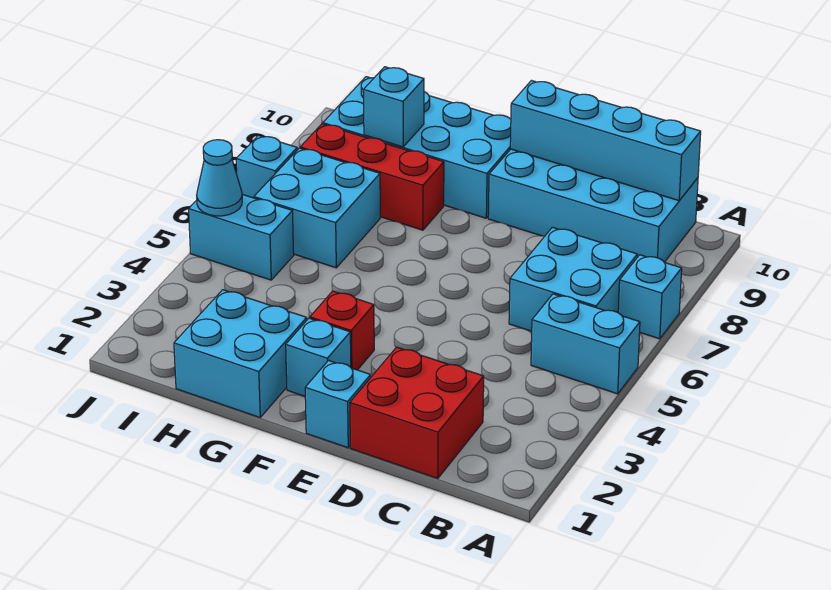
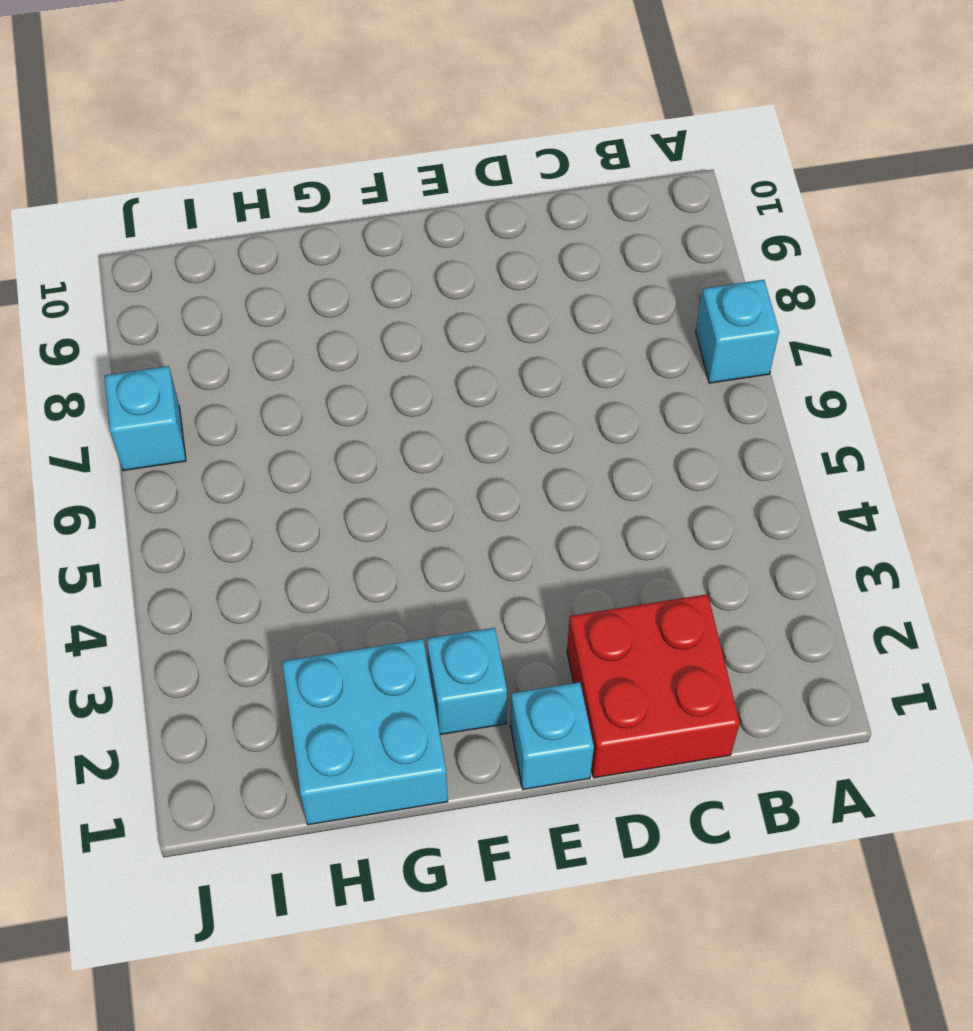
none -> cyan brick A5:B5 level 1
none -> cyan brick B6:C7 level 1
none -> cyan brick B9:E10 level 1

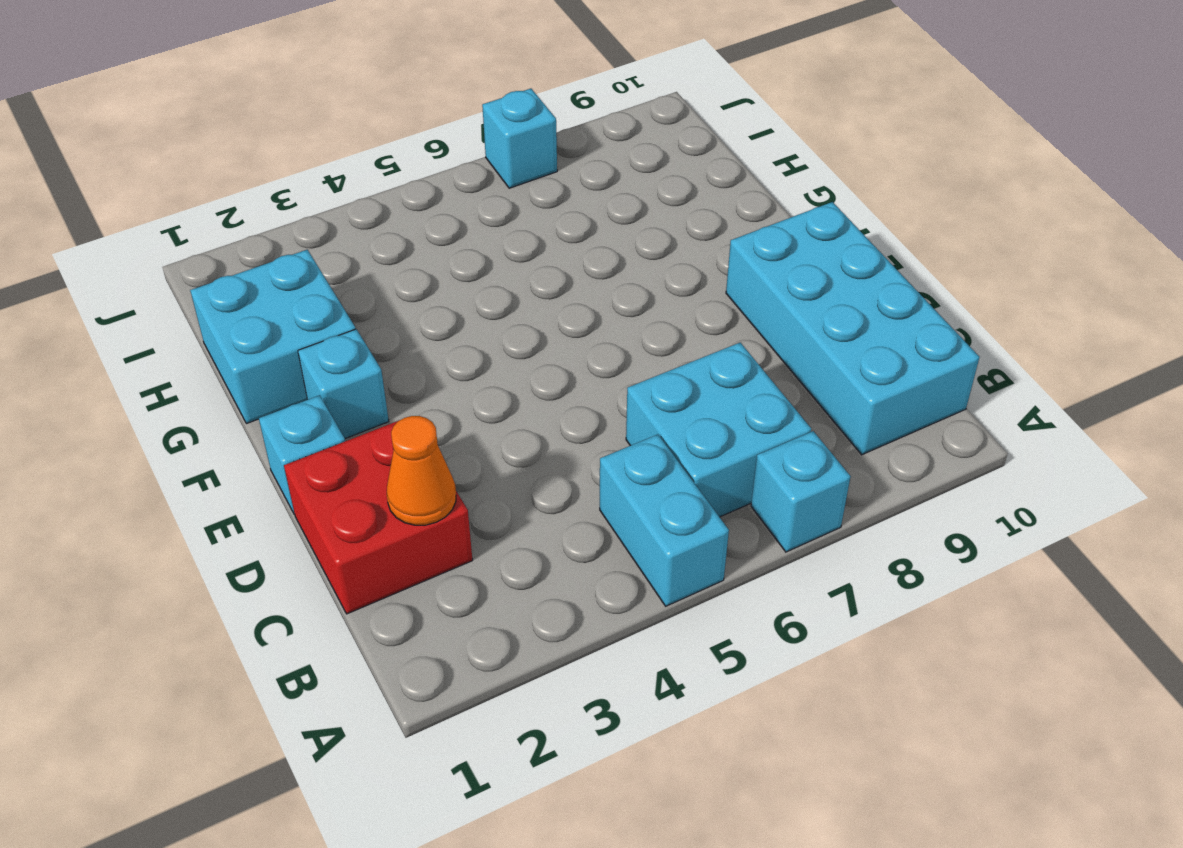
orange cone C2 level 2 -> none
none -> red brick F3 level 1
none -> cyan brick F9:I10 level 1
none -> red brick G8:I8 level 1

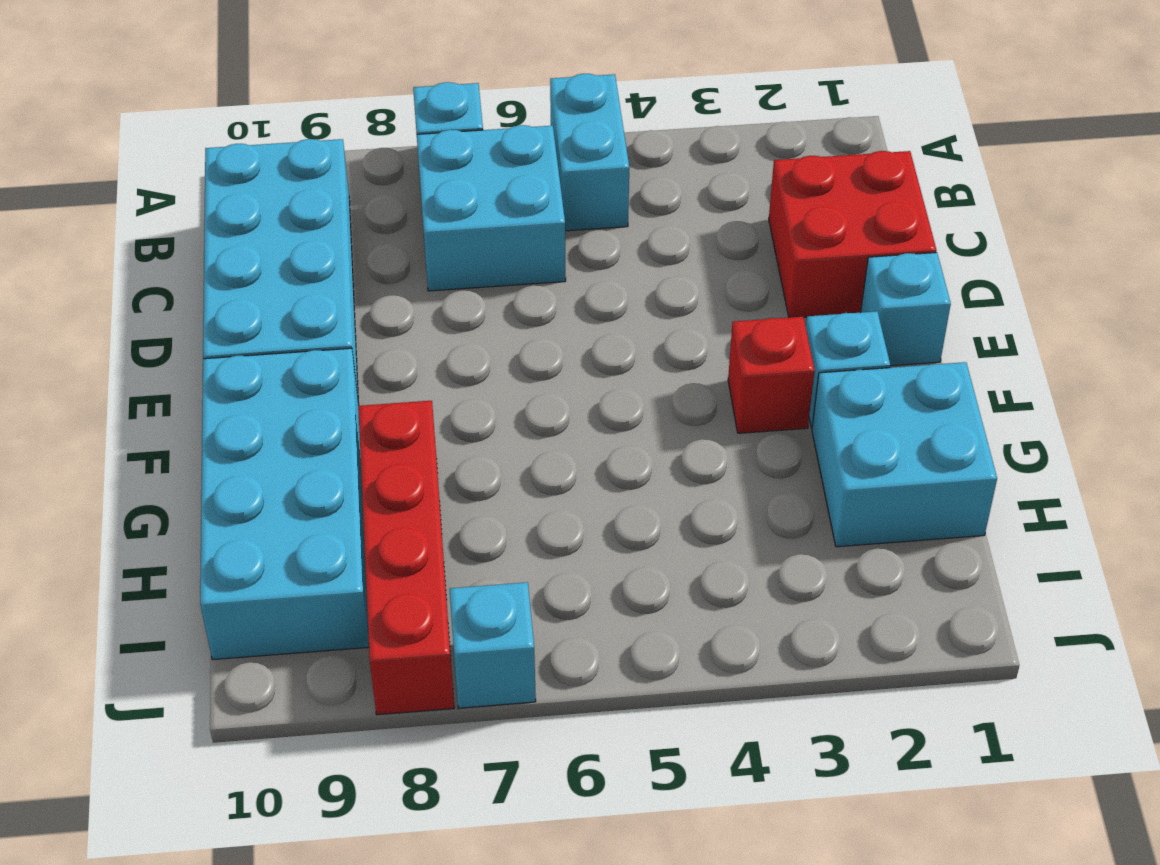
red brick G8:J8 level 1 -> red brick G8:I8 level 1
none -> cyan brick H6:I7 level 1
none -> cyan brick I5:J5 level 1
none -> cyan brick B10:E10 level 2

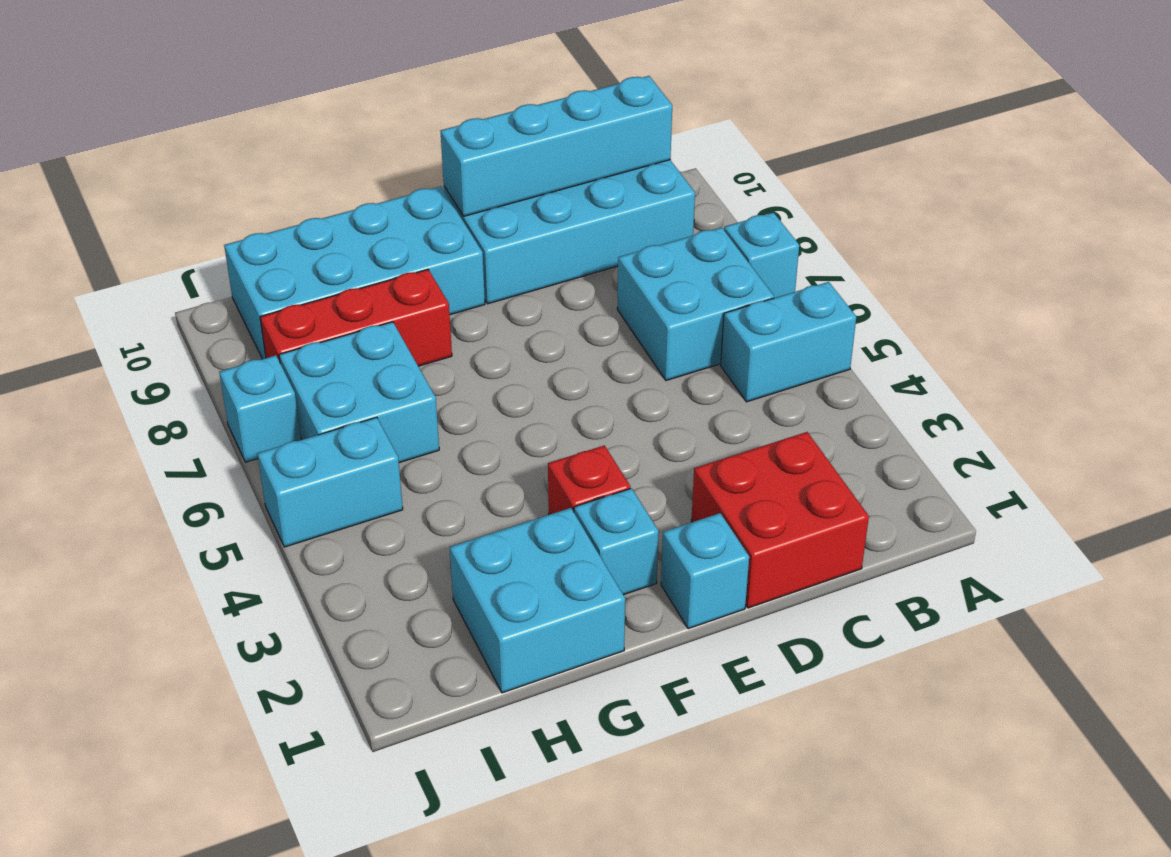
none -> cyan brick H9 level 2
none -> cyan cone J5 level 2

